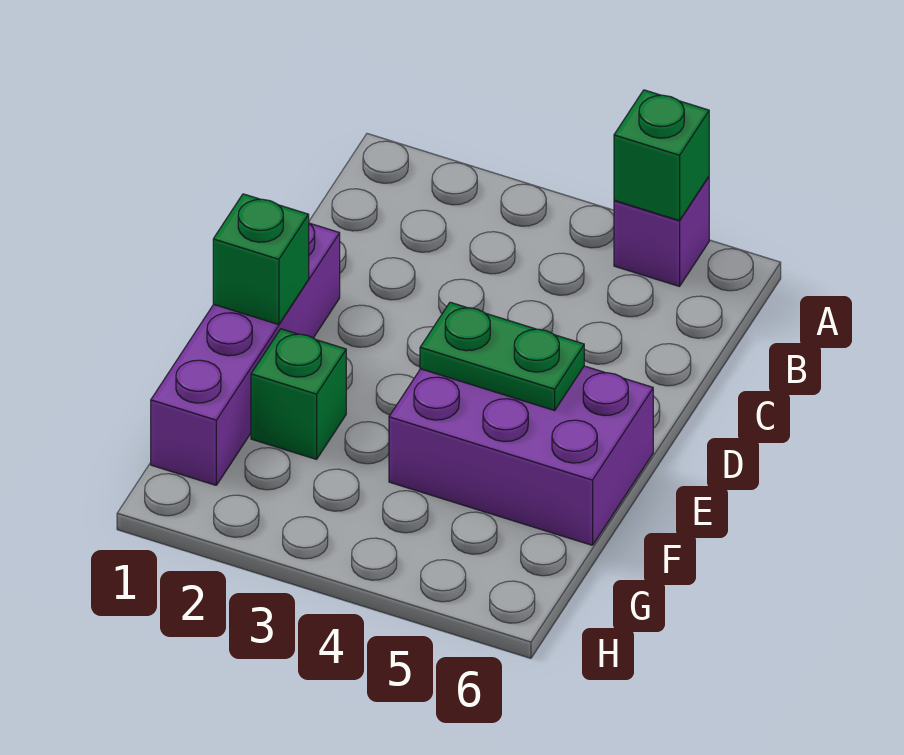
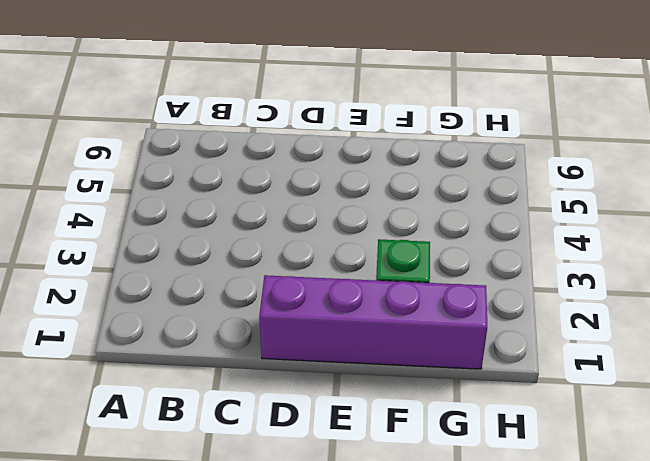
none -> purple brick A5 level 1
none -> purple brick E4:F6 level 1

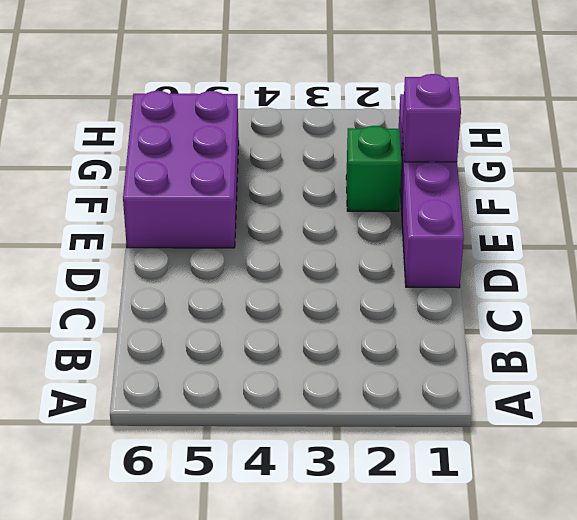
purple brick E5:G6 level 1 -> purple brick E4:F6 level 1
purple brick F1 level 2 -> purple brick A5 level 1
none -> green brick A5 level 2
none -> green brick E1 level 2

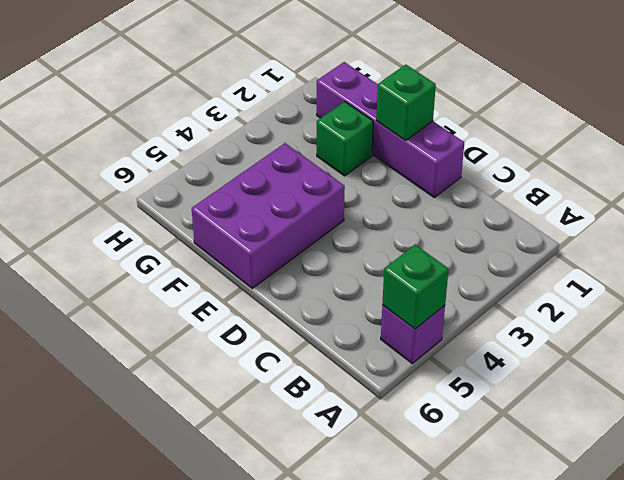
none -> green plate E4:E5 level 2

